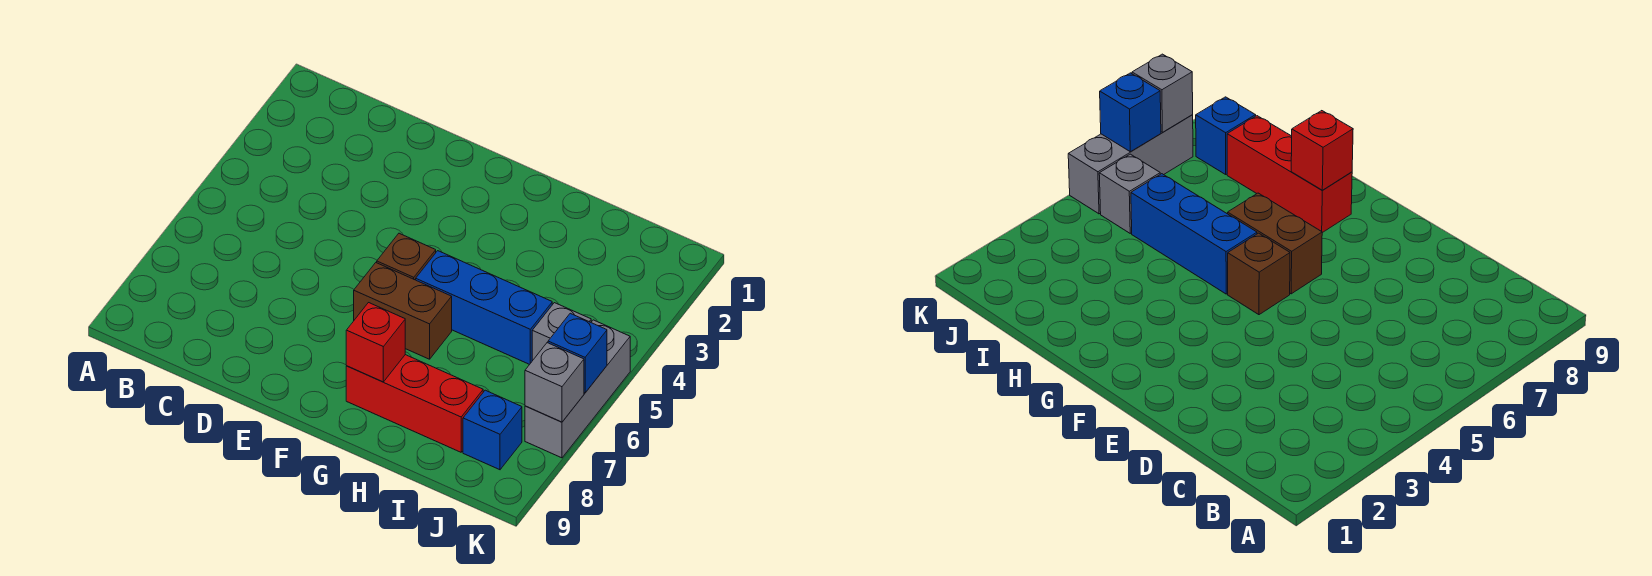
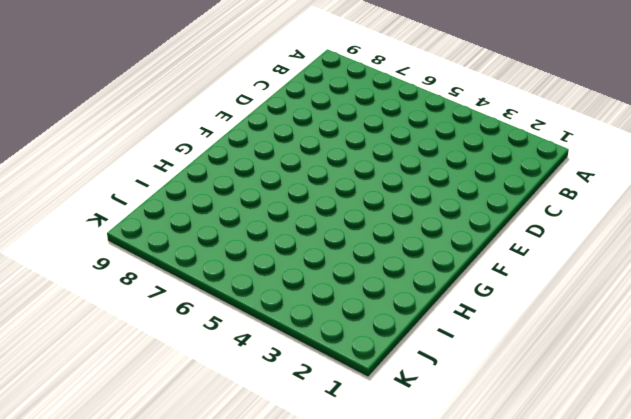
none -> brown brick F5 level 1
none -> brown brick F6:G6 level 1

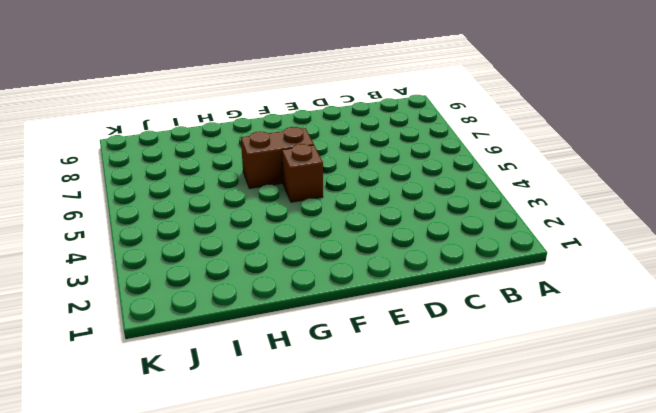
none -> blue brick G5:I5 level 1
none -> red brick G8:I8 level 1

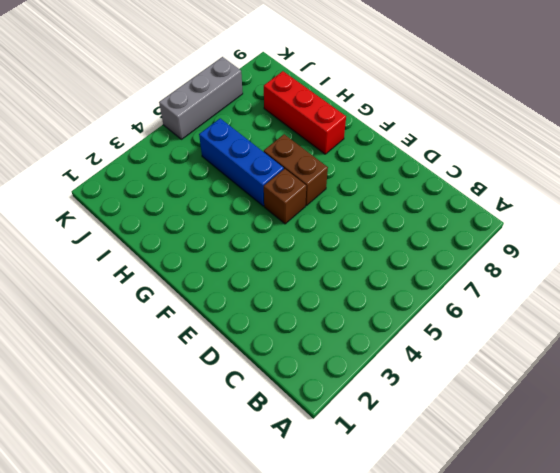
none -> grey brick J5 level 1
none -> blue brick J8 level 1

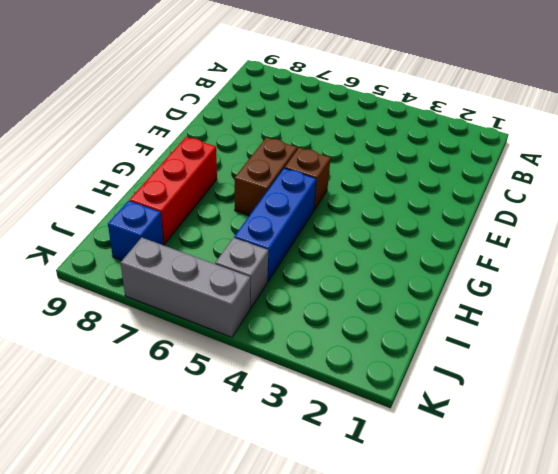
none -> red brick G8 level 2
none -> blue brick K6 level 2

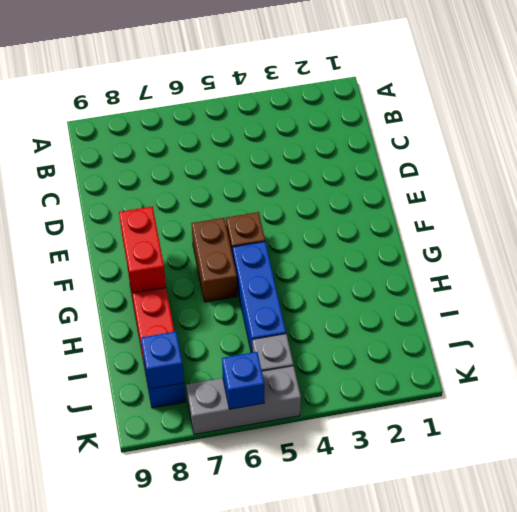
red brick F8:G8 level 2 -> red brick G8 level 2
blue brick J8 level 2 -> none
none -> grey brick K7 level 2

